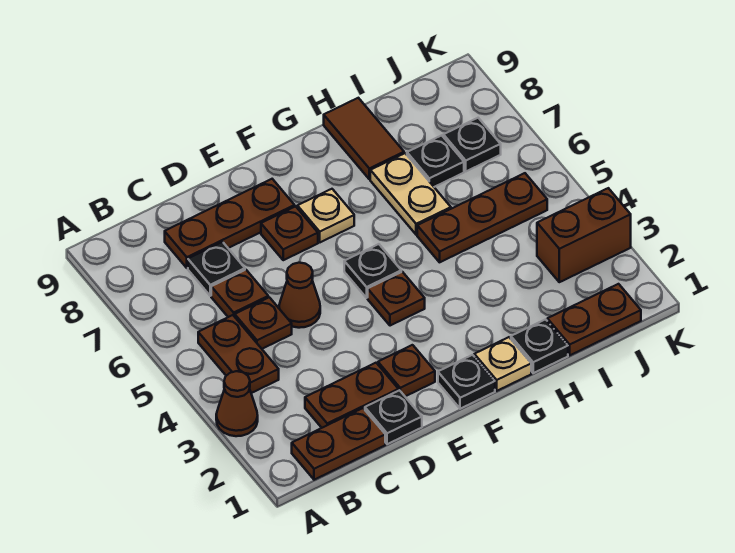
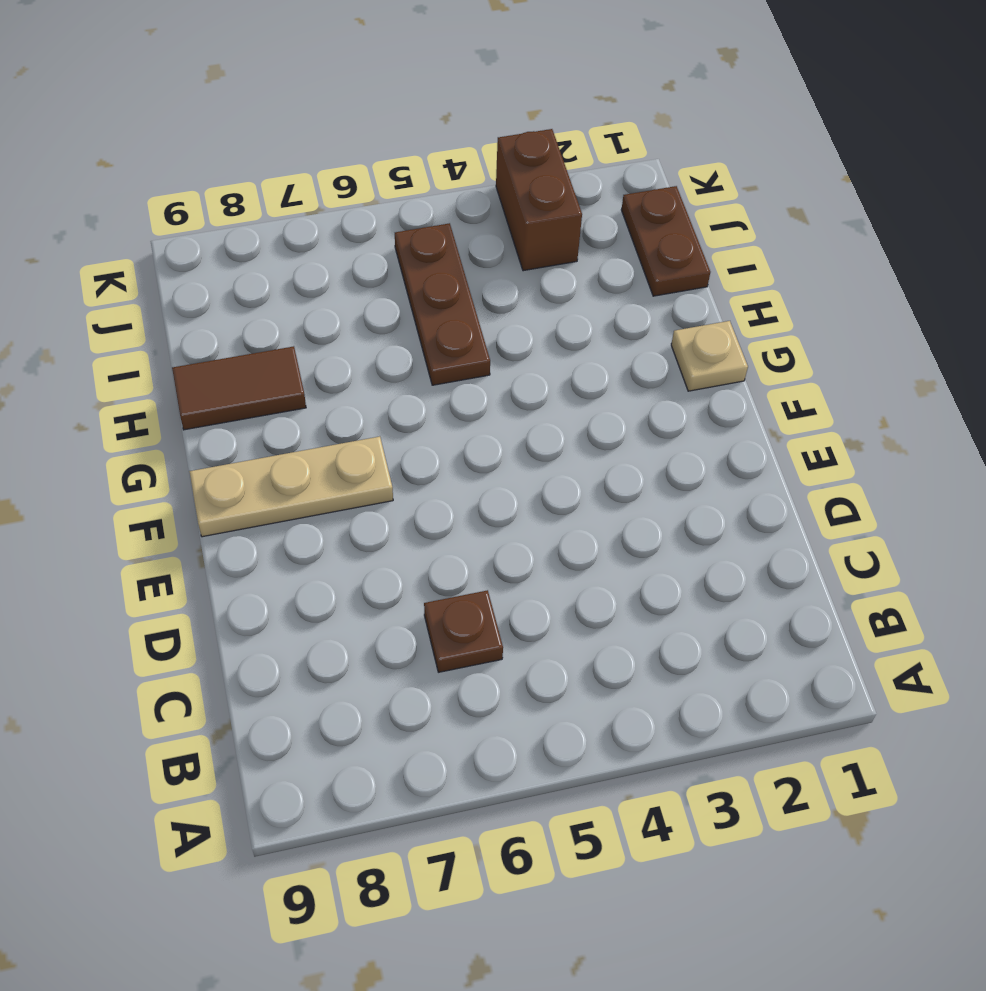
tan plate F7:F9 level 1 -> tan plate F7 level 1
none -> brown cone A3 level 1
none -> brown plate B1:C1 level 1
none -> brown plate B4:B5 level 1

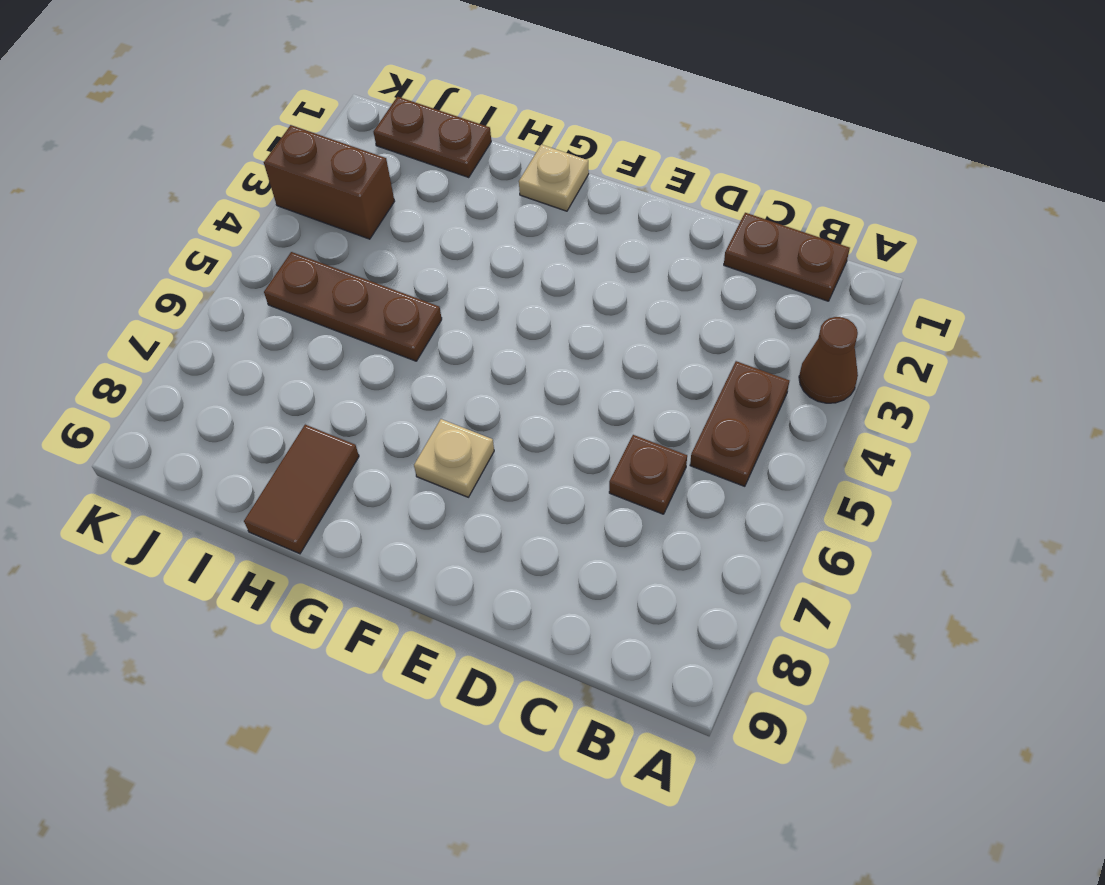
none -> brown plate C2:D2 level 1
none -> brown plate C5 level 1
none -> black plate C7 level 1

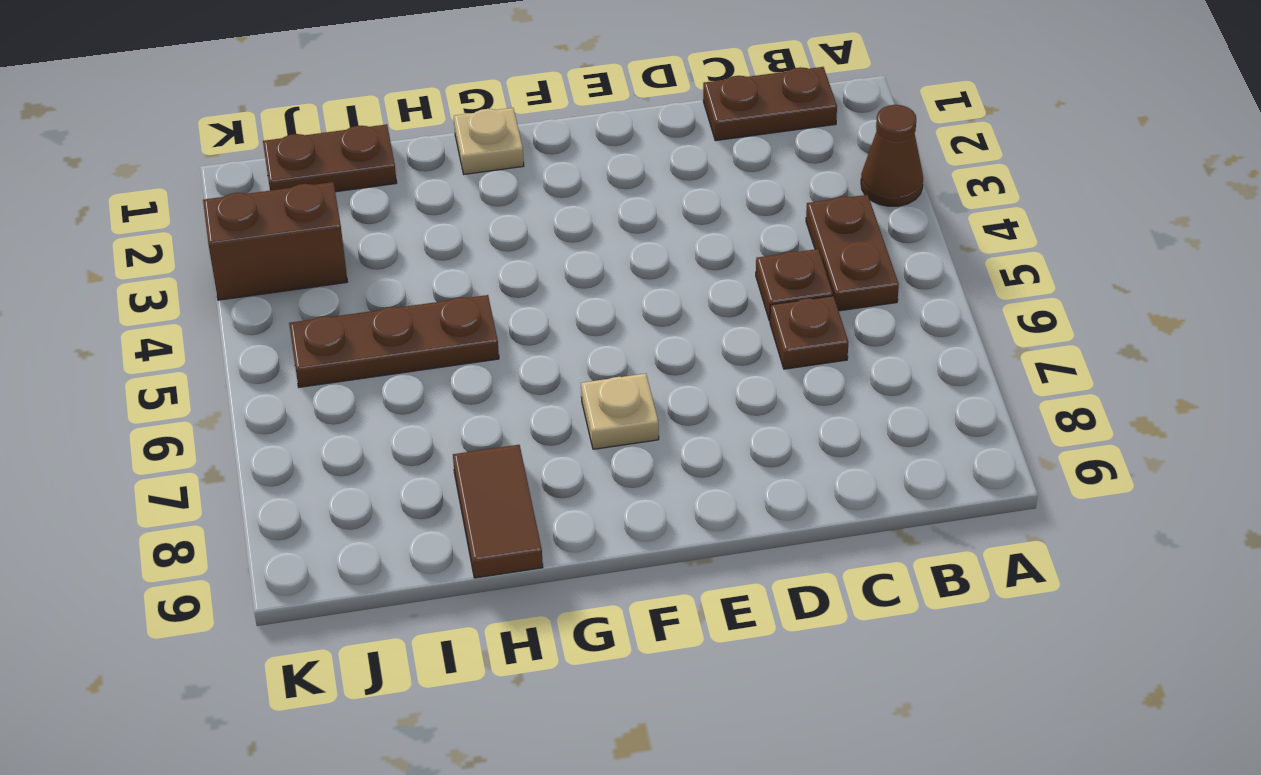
none -> brown plate C2:D2 level 1
none -> black plate C7 level 1
none -> brown plate C8:E8 level 1

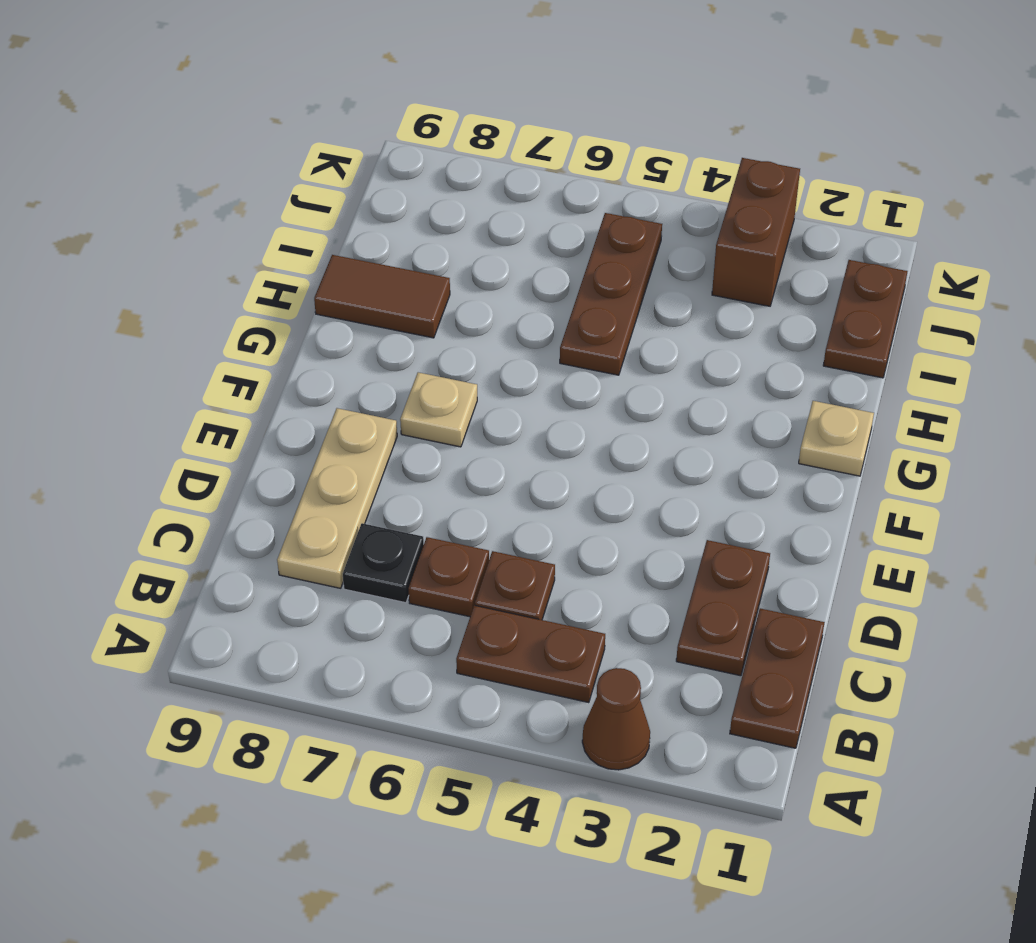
tan plate C8:E8 level 1 -> brown plate C8:E8 level 1
none -> black plate D1 level 1
none -> brown cone D5 level 1
none -> brown plate E2 level 1

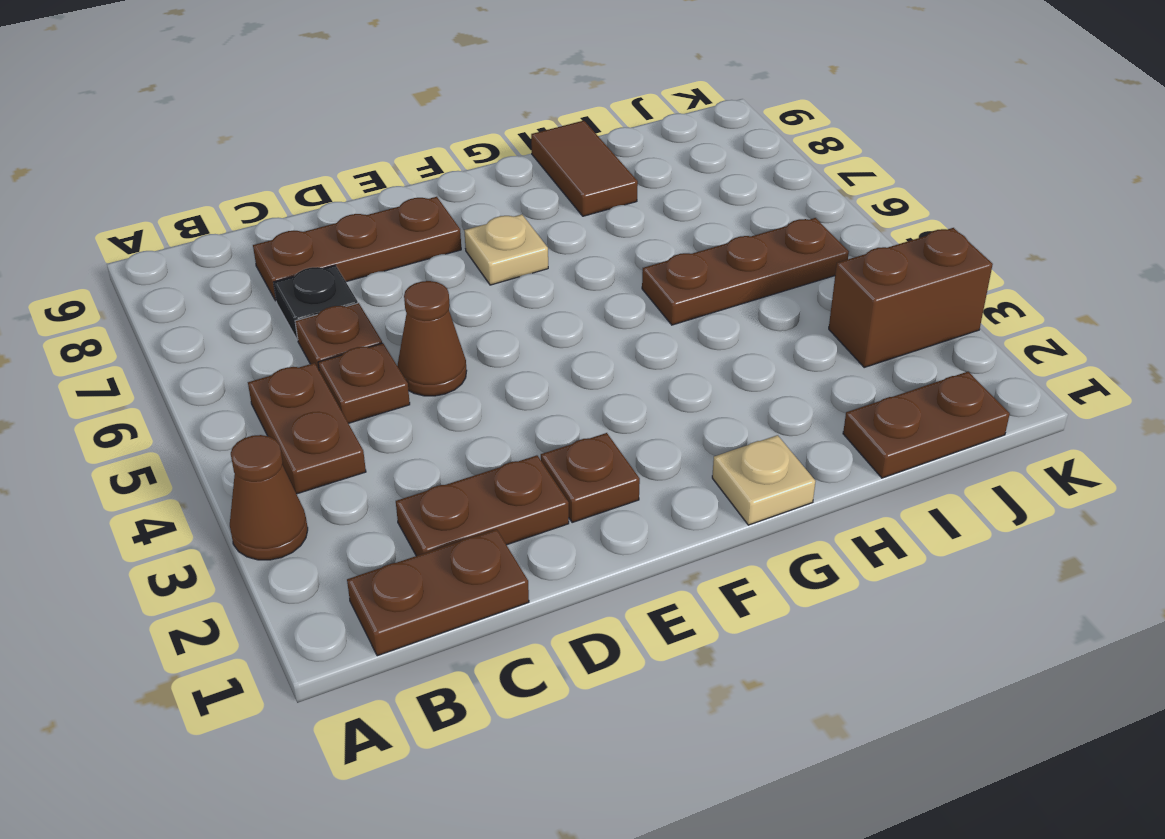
none -> black plate D1 level 1
none -> brown plate E7 level 1
none -> black plate F1 level 1

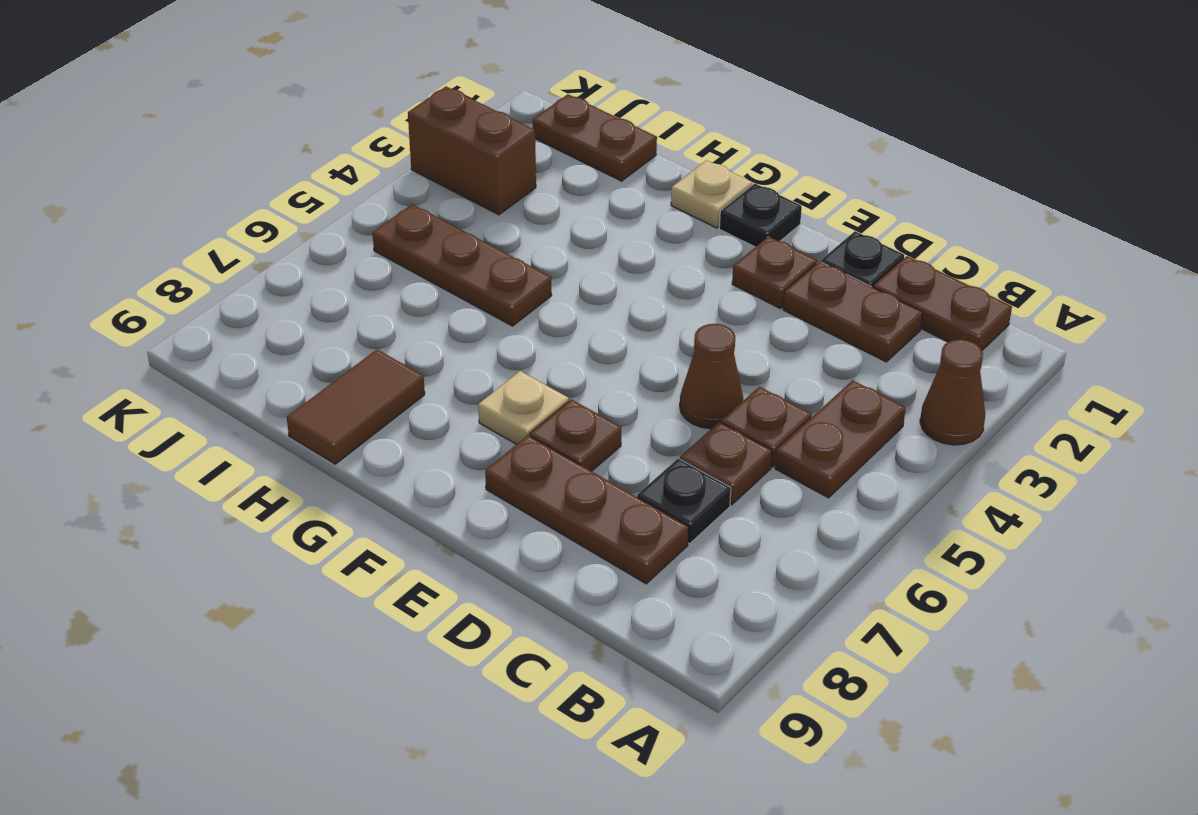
none -> brown plate F4 level 1
none -> black plate F5 level 1
none -> black plate H1 level 1

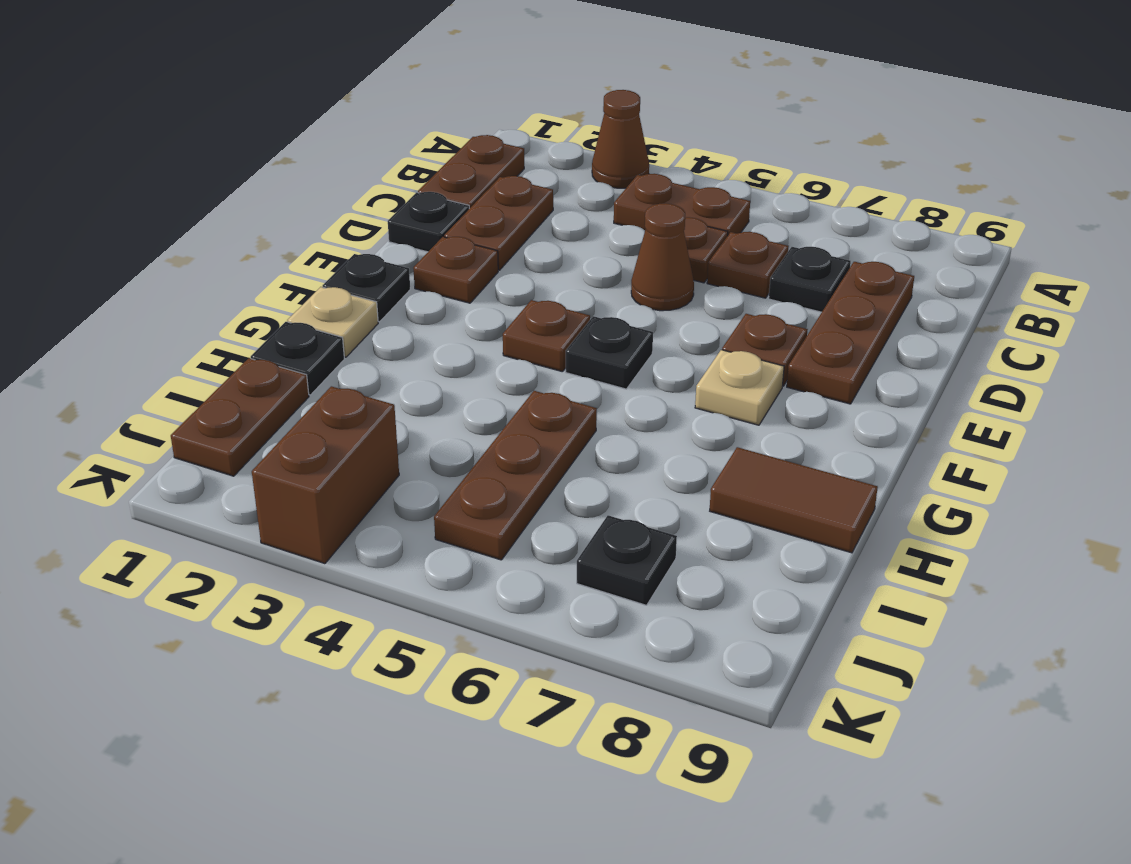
none -> tan plate H6:H7 level 1
none -> black plate I7 level 1

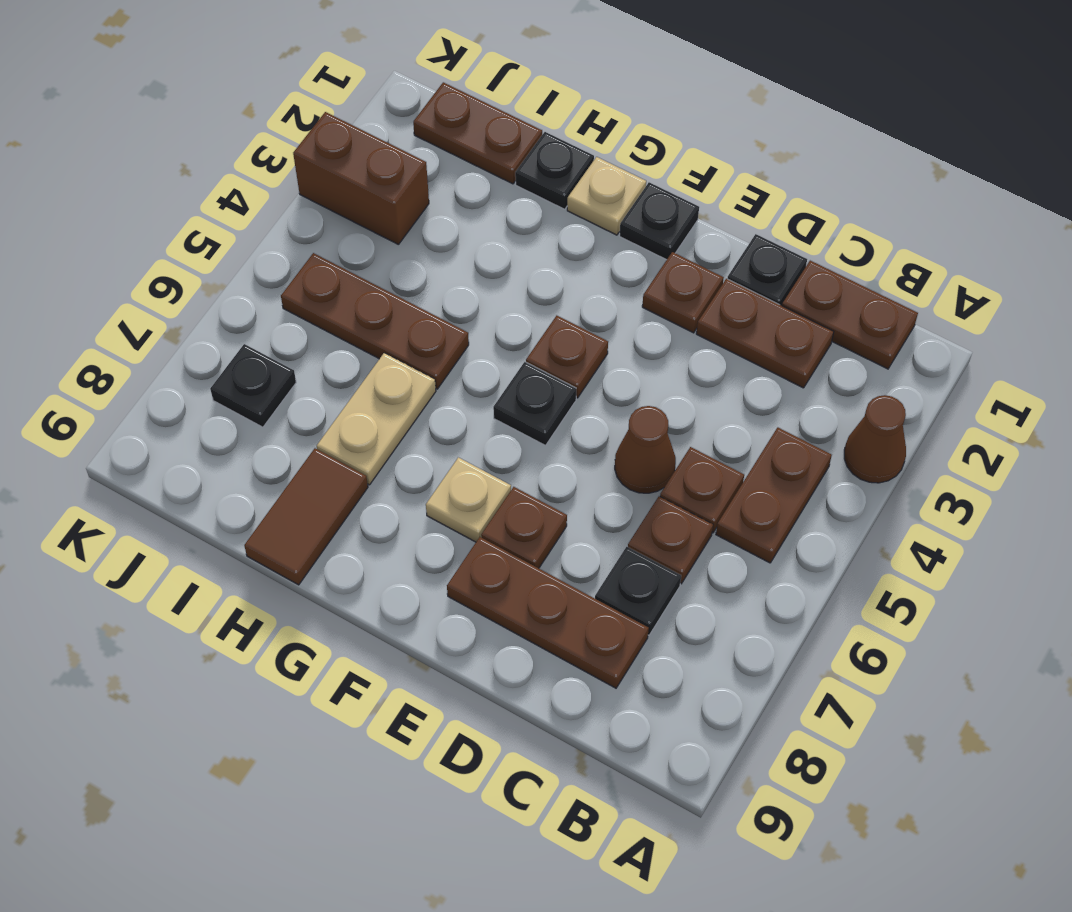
none -> black plate I7 level 1

